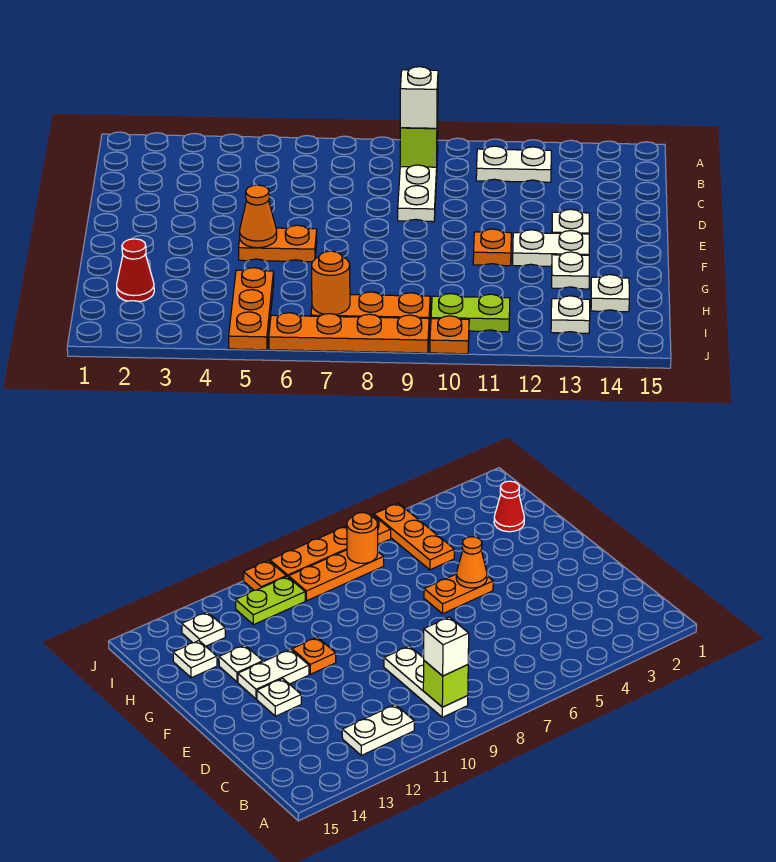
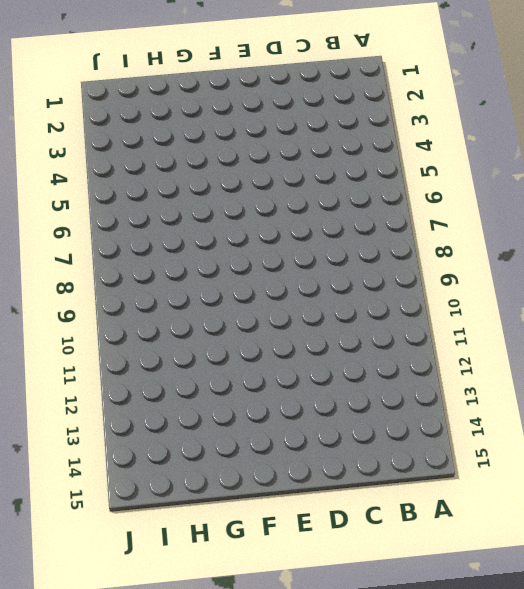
none -> white plate B9:D9 level 1
none -> white plate B11:B12 level 1
none -> white plate E13 level 1

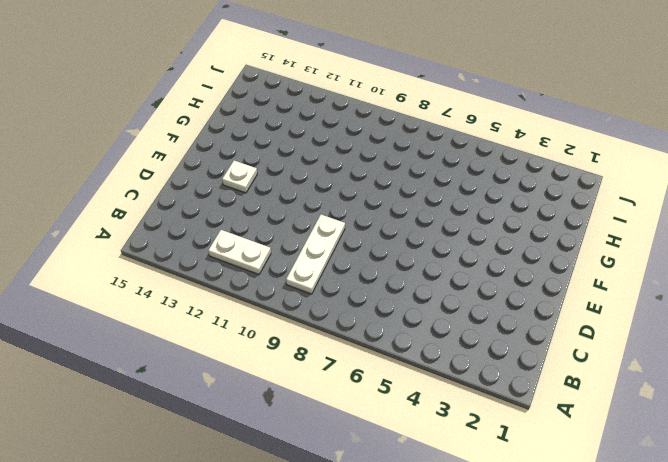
none -> orange plate F5:F6 level 1
none -> orange plate F11 level 1
none -> white plate F12:F13 level 1

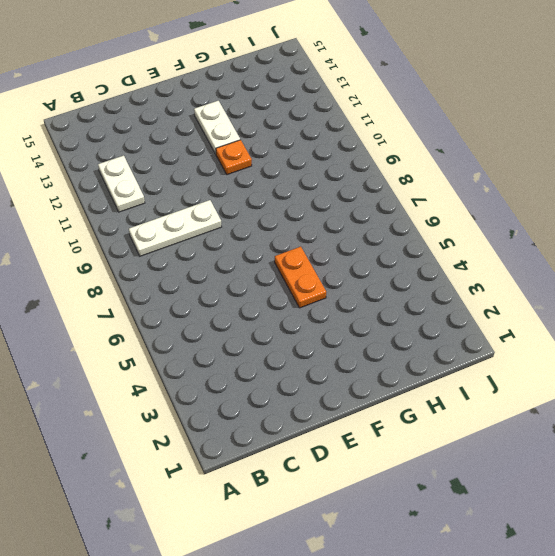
none -> white plate E13 level 1
none -> white plate G13 level 1
none -> red cone H2 level 1

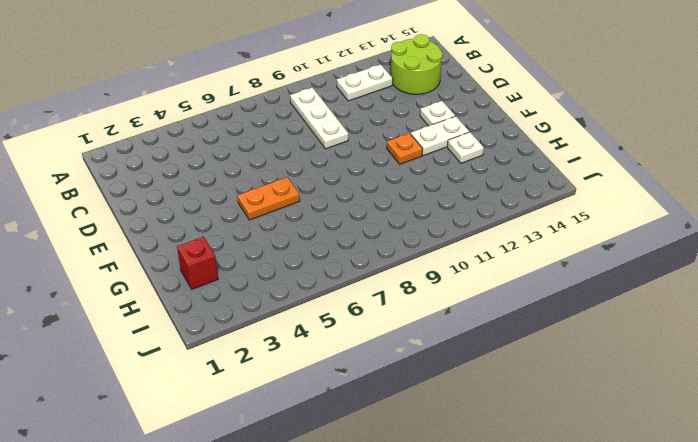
lime round brick B13:C14 level 1 -> none
red brick H2 level 1 -> red cone H2 level 1
none -> orange plate H5:J5 level 1
none -> white plate H14 level 1
none -> orange plate I7:I9 level 1

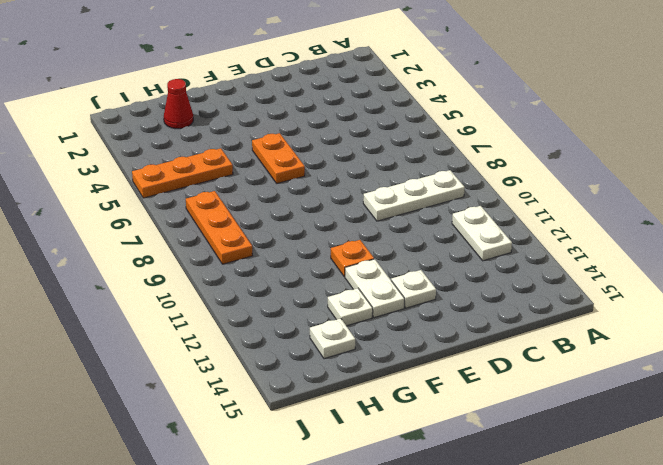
none -> lime plate I10:I11 level 1
none -> white plate I13 level 1
none -> orange plate J6:J9 level 1

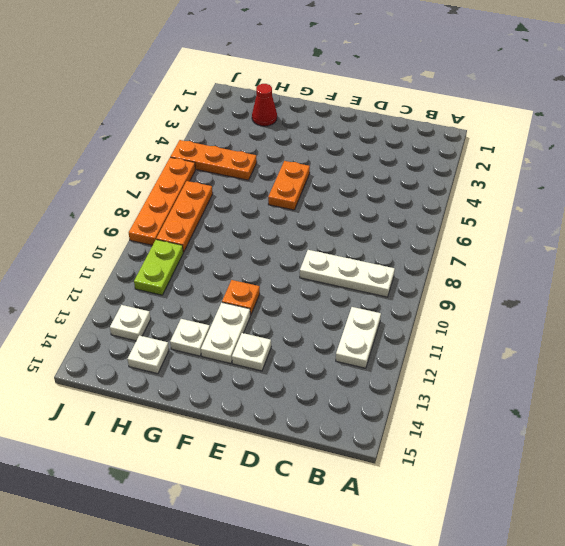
none -> orange plate J10 level 1
none -> lime brick B9 level 2
none -> orange cone F5 level 2

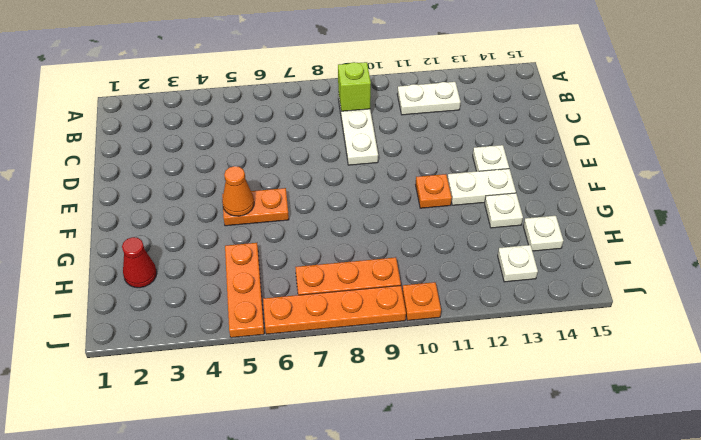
none -> lime plate I10:I11 level 1
none -> orange round brick I7 level 2
none -> white brick B9 level 3

